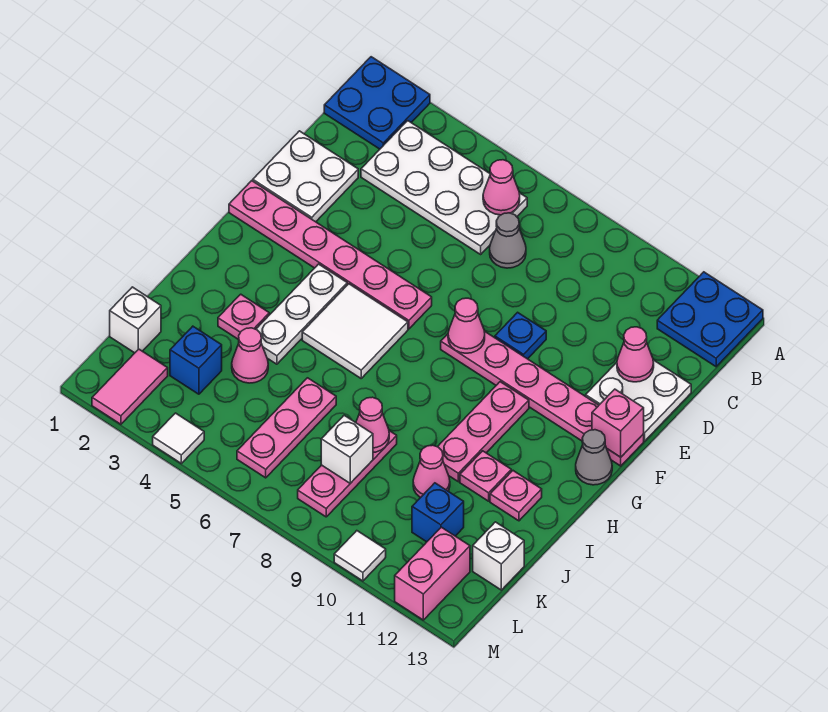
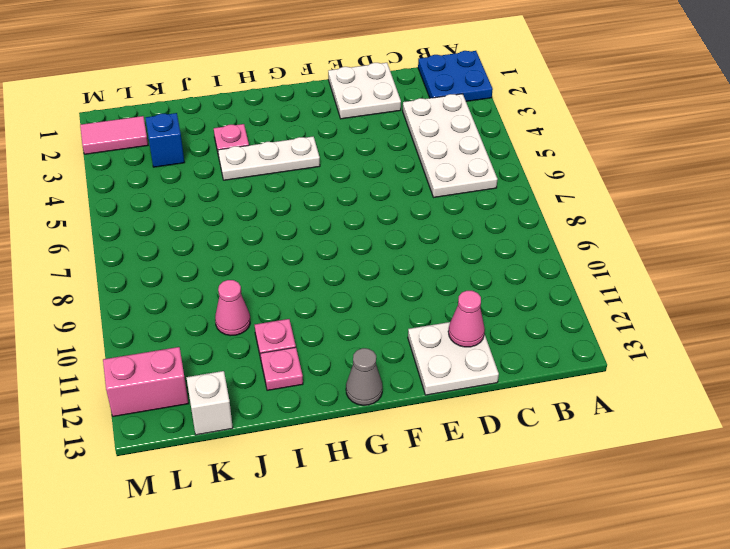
none -> blue plate A12:B13 level 1
none -> grey cone C7 level 1
none -> blue plate E9 level 1
none -> pink plate F1:F6 level 1

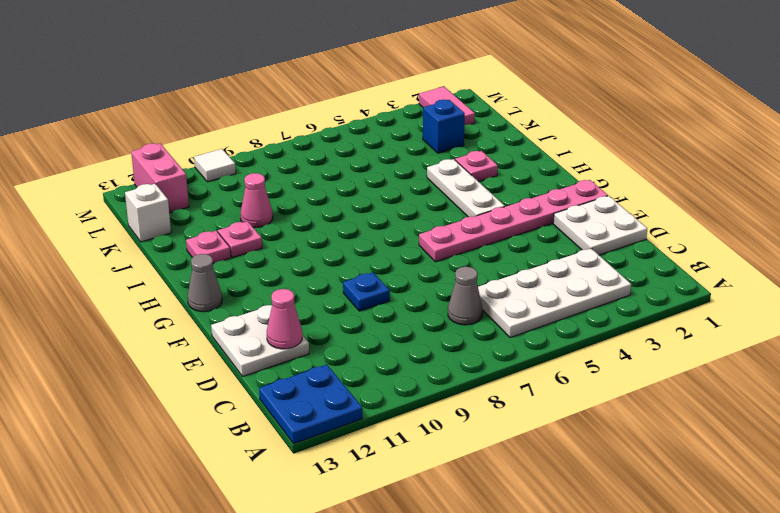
none -> blue plate A1:B2 level 1
none -> pink plate F8:F13 level 1
none -> white tile G5:H6 level 1
none -> pink plate G10:I10 level 1

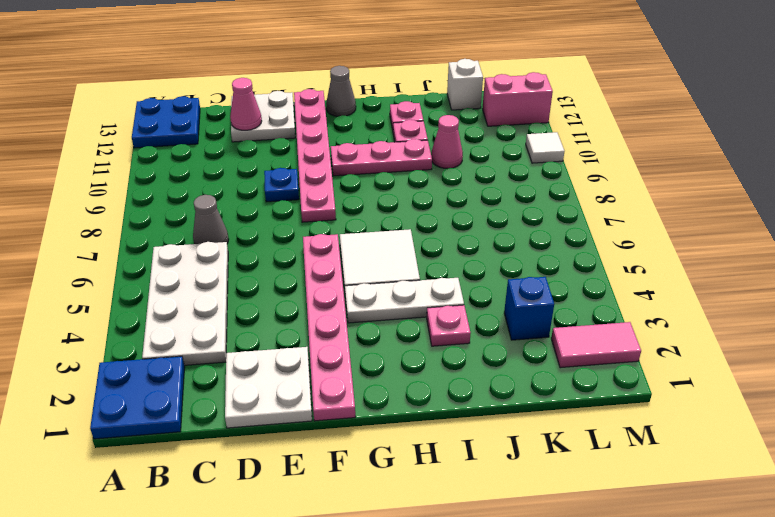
none -> pink cone J4 level 1
none -> pink plate J6:L6 level 1
none -> pink plate J8:L8 level 1
none -> white brick K1 level 1

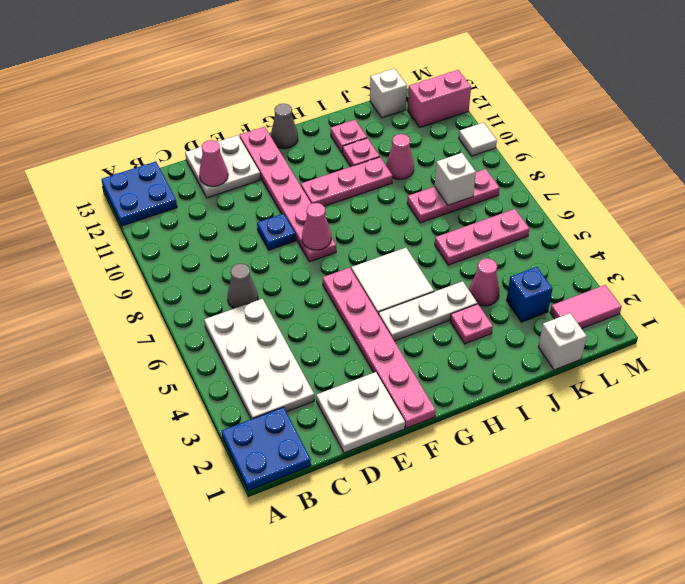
none -> blue brick K11 level 1
none -> white tile M4 level 1
none -> pink cone B6 level 2
none -> pink brick F13 level 2

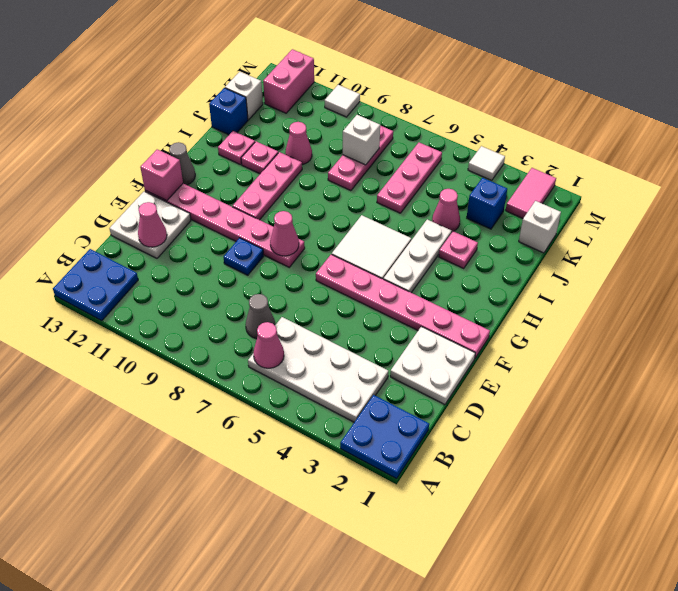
blue brick J13 level 1 -> blue brick K11 level 1
none -> pink cone J8 level 2

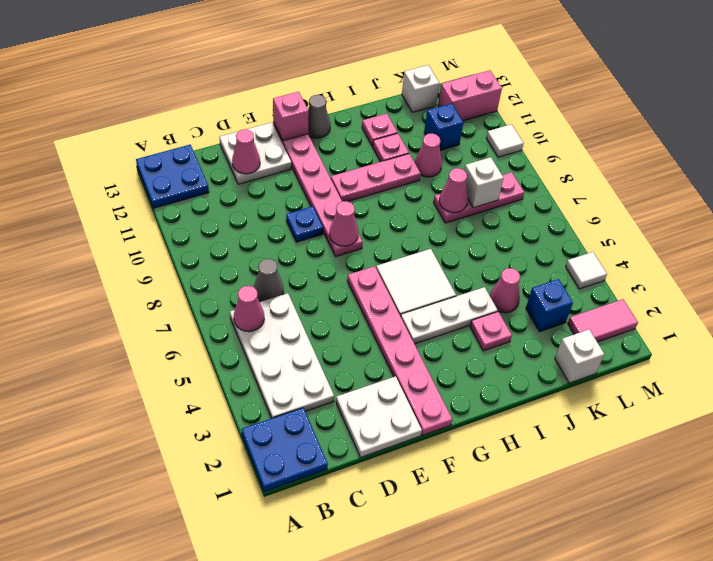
none -> pink plate J6:L6 level 1

